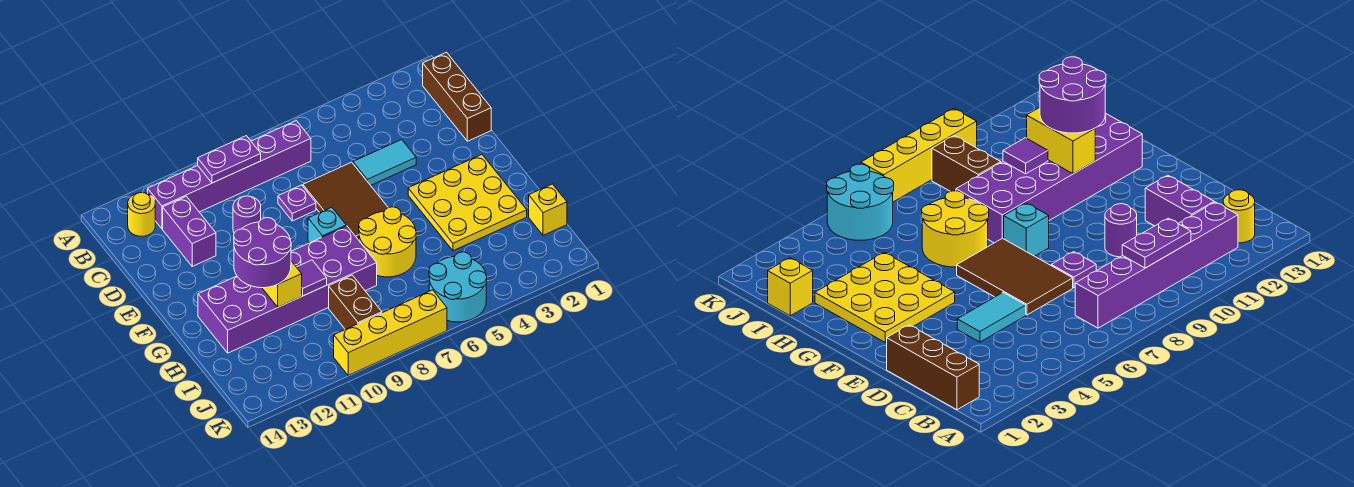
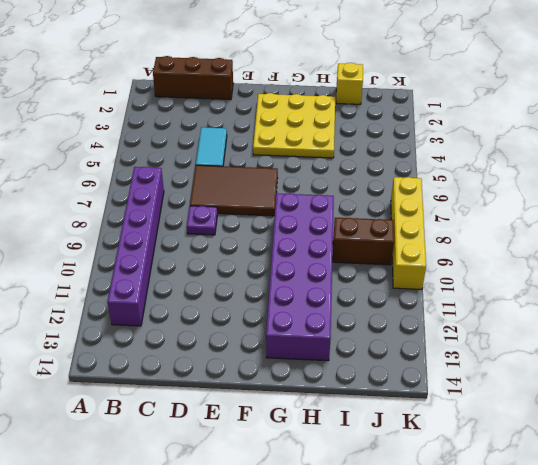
none -> yellow round brick B13 level 1
none -> purple brick C12:D12 level 1
none -> purple round brick D10 level 1

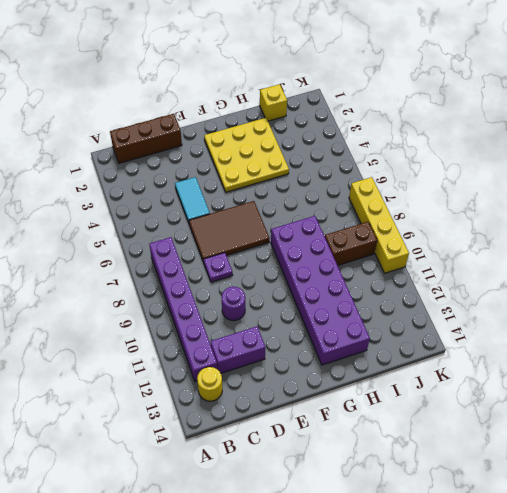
none -> cyan brick F8 level 1
none -> yellow round brick G6:H7 level 1
none -> cyan round brick J5:K6 level 1

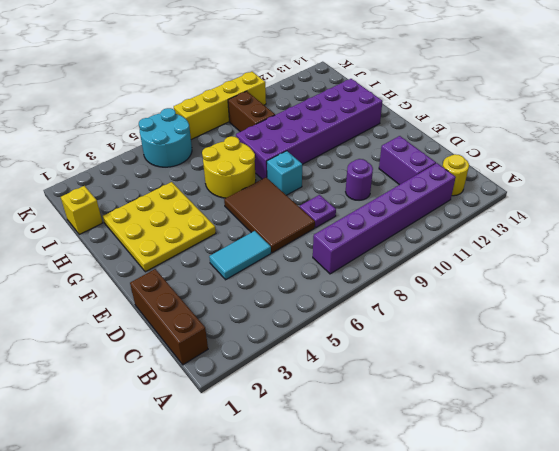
none -> purple plate B9:B10 level 2
none -> yellow brick G11:H11 level 2
none -> purple tile H10 level 2

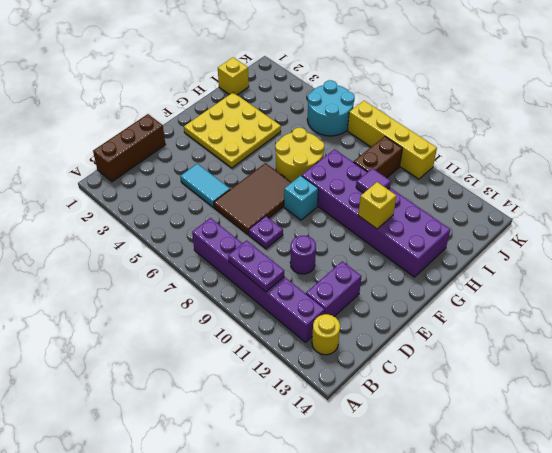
yellow brick G11 level 2 -> yellow brick G11:H11 level 2
none -> purple round brick G11:H12 level 3

